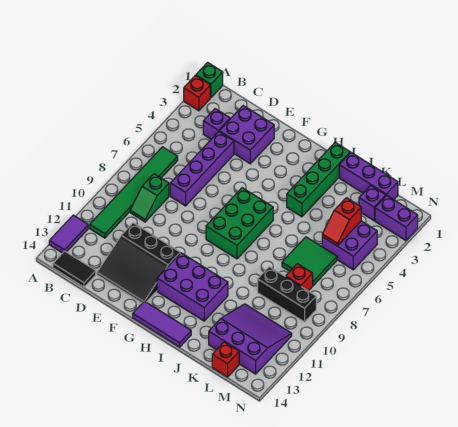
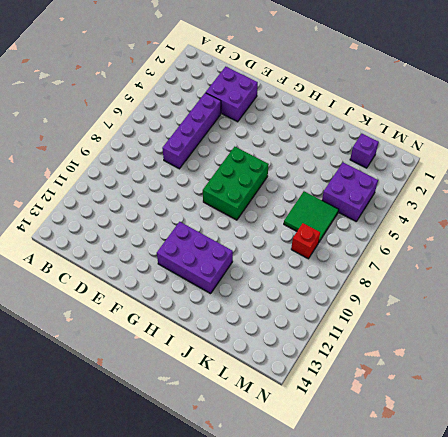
none -> green brick A1 level 1
none -> red brick A2 level 1
none -> purple tile A12:A13 level 1

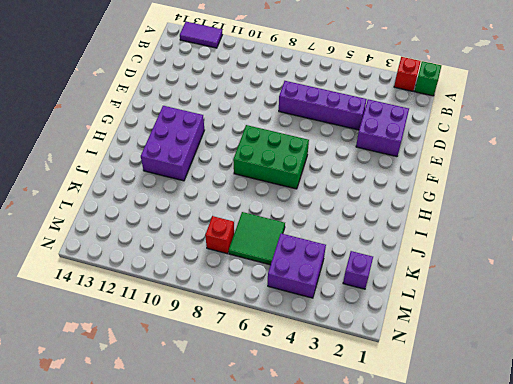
none -> green tile B6:B11 level 1
none -> black tile B14:C14 level 1
none -> purple brick C3 level 1

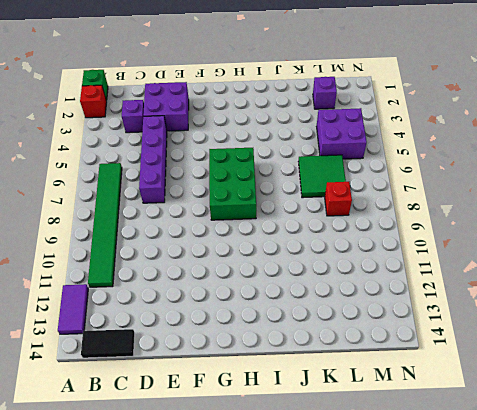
none -> green slope C8:C9 level 1 top 8
none -> black slope D11:F13 level 1 top 11
none -> purple brick G11:I12 level 1

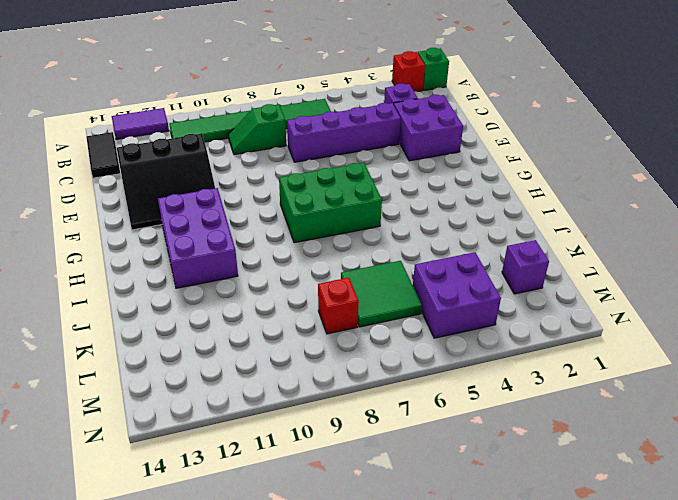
black slope D11:F13 level 1 top D -> black slope D11:F13 level 1 top 11
none -> purple tile G14:I14 level 1
none -> green brick I1:I4 level 1
none -> purple brick J1:L1 level 1

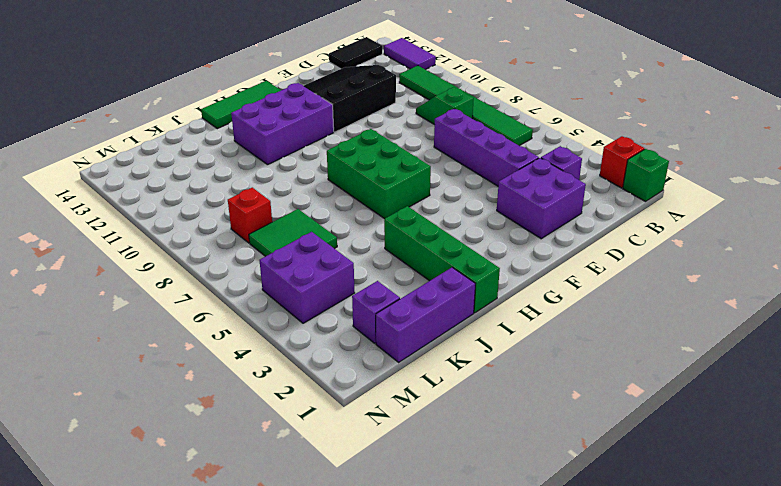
green tile G14:I14 level 1 -> purple tile G14:I14 level 1
none -> black brick K9:M9 level 1
none -> purple slope K11:M13 level 1 top 13
none -> red brick L14 level 1

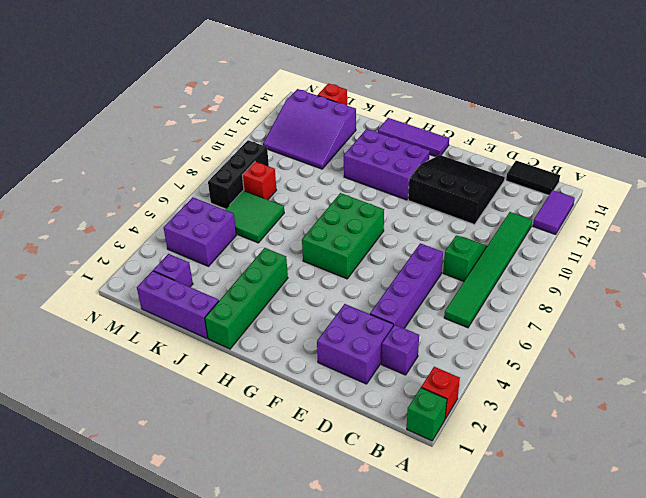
black brick M7:M9 level 1 -> black brick K9:M9 level 1
none -> purple brick M2:N2 level 1
none -> red slope L4:L5 level 2 top 4

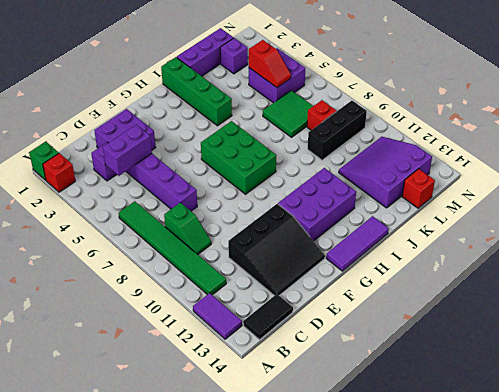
purple brick C4:D4 level 2 -> purple brick M2:N2 level 1

